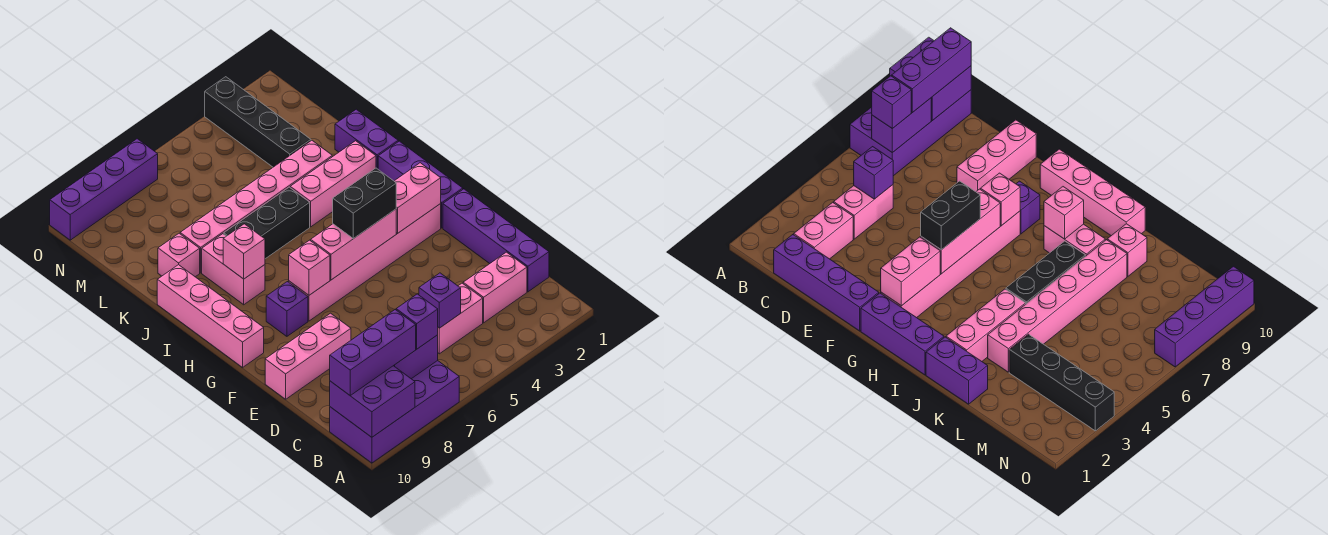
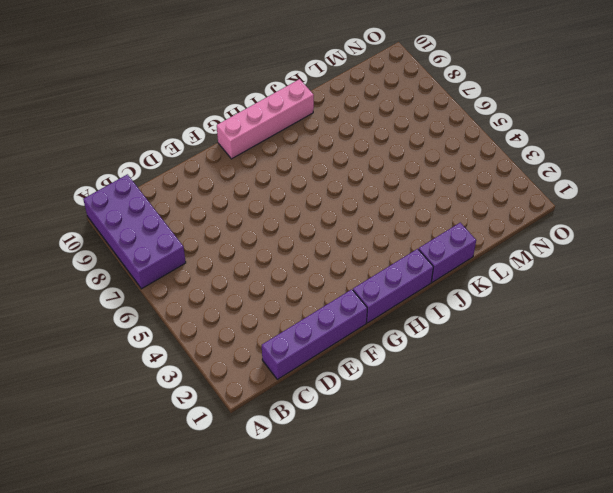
none -> pink brick C2:C3 level 1
none -> pink brick C4:C5 level 1
none -> pink brick E8:E10 level 1

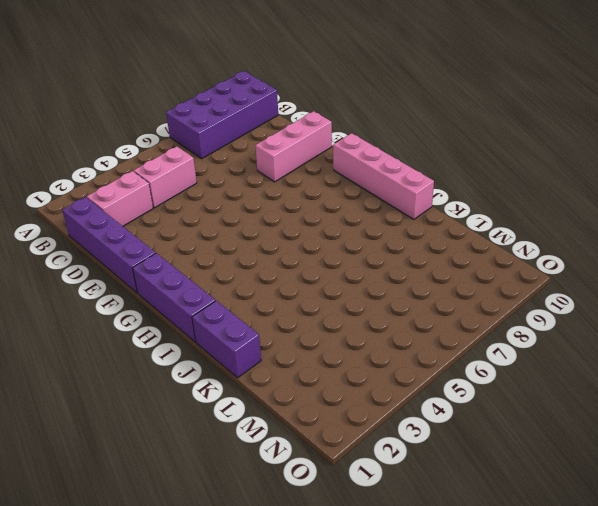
none -> pink brick G2:G7 level 1
none -> purple brick G8 level 1
none -> pink brick I8:J8 level 1

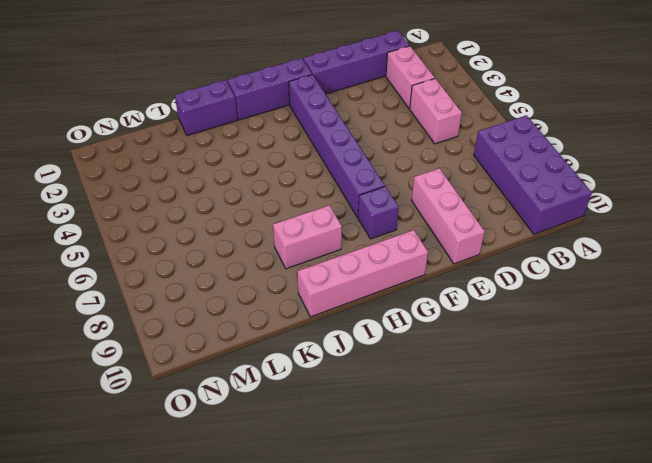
purple brick G2:G7 level 1 -> pink brick G2:G7 level 1
none -> pink brick J2:J4 level 1
none -> black brick J5:J7 level 1
none -> pink brick K3:K8 level 1

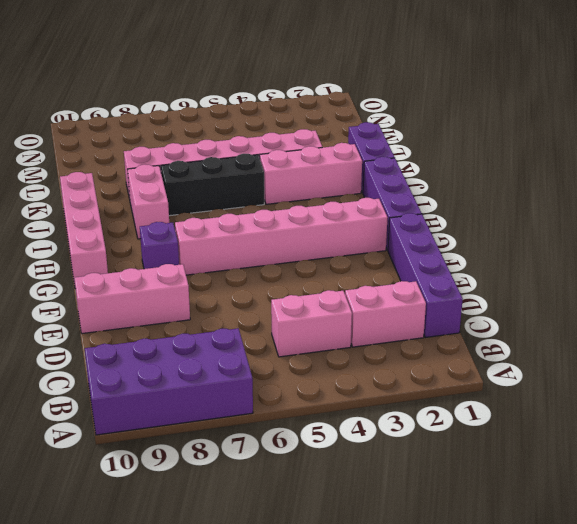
none -> pink brick K9 level 1
none -> black brick L3:O3 level 1
none -> purple brick O7:O10 level 1

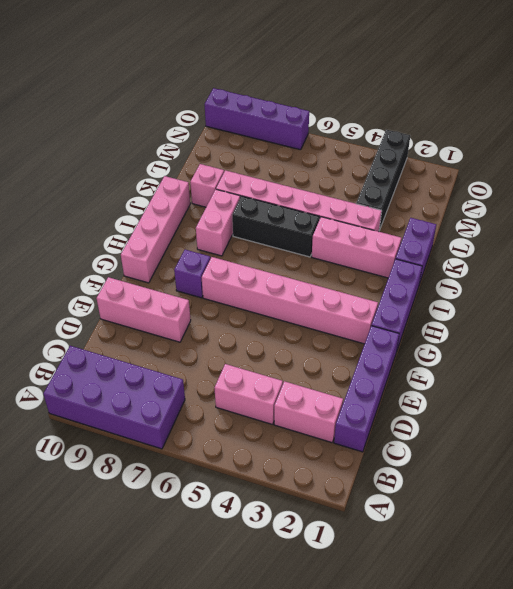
none -> purple brick A9:B10 level 2
none -> purple brick B7:B8 level 2
none -> purple brick C5 level 2

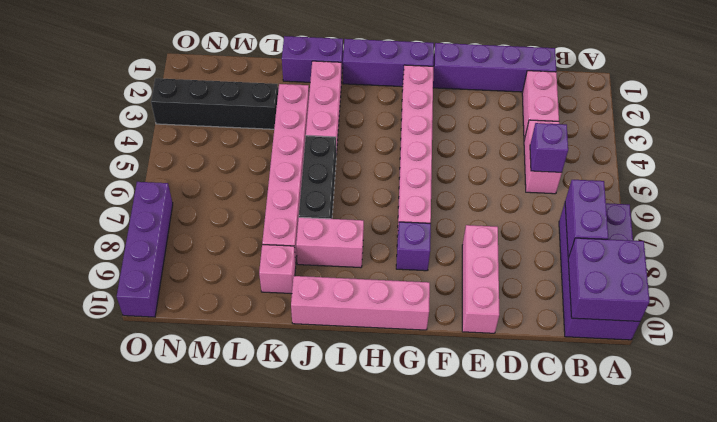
none -> pink brick G2:G3 level 2
none -> pink brick G4:G6 level 2
none -> pink brick G7 level 2

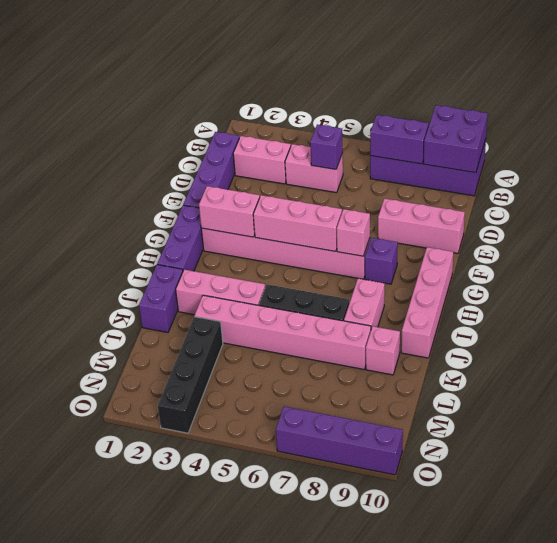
none -> pink brick I8 level 2
none -> purple brick B7 level 3
none -> purple brick B8:B10 level 3

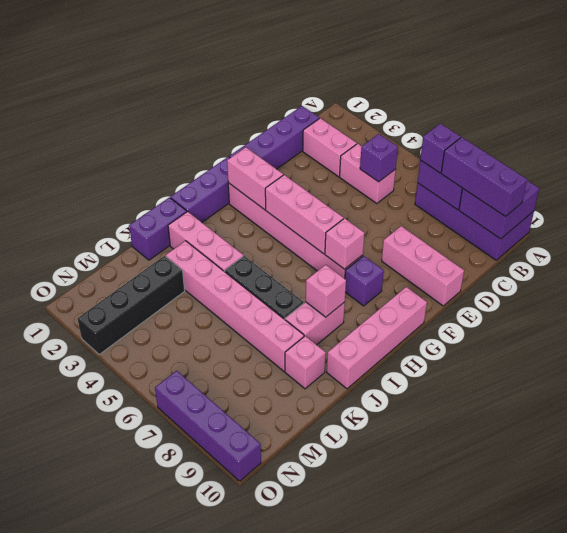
none -> black brick G4:G5 level 3

